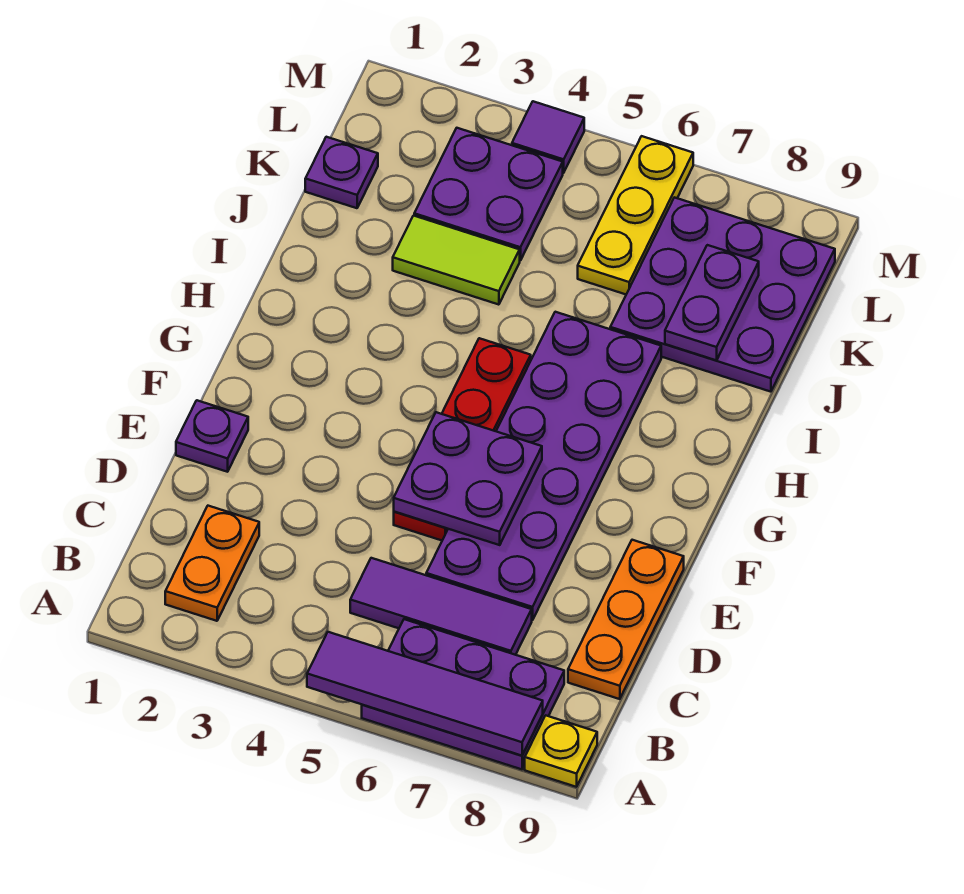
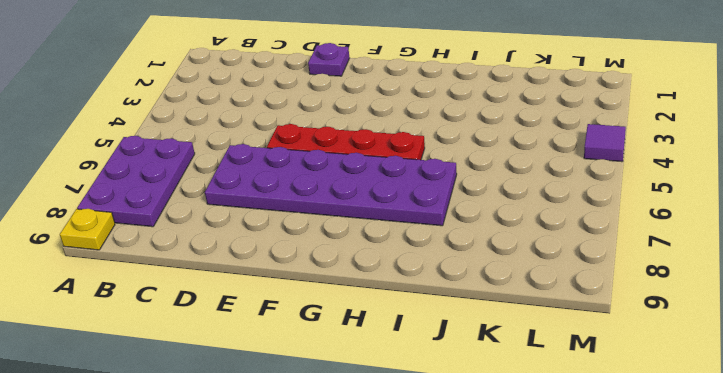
none -> orange plate B2:C2 level 1
none -> purple tile C5:C7 level 1
none -> orange plate C9:E9 level 1

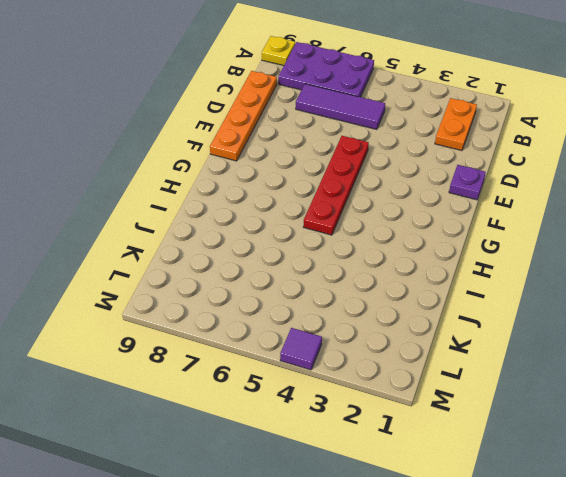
orange plate C9:F9 level 1 -> orange plate C9:E9 level 1
none -> purple plate D6:I7 level 1
none -> lime tile J3:J4 level 1
none -> purple plate J7:L9 level 1

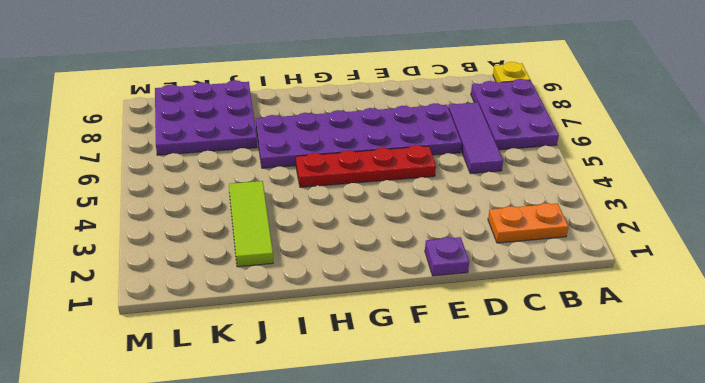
lime tile J2:J4 level 1 -> lime tile J3:J4 level 1
none -> orange plate C9:E9 level 1
none -> purple plate K1 level 1
none -> purple plate K3:L4 level 1

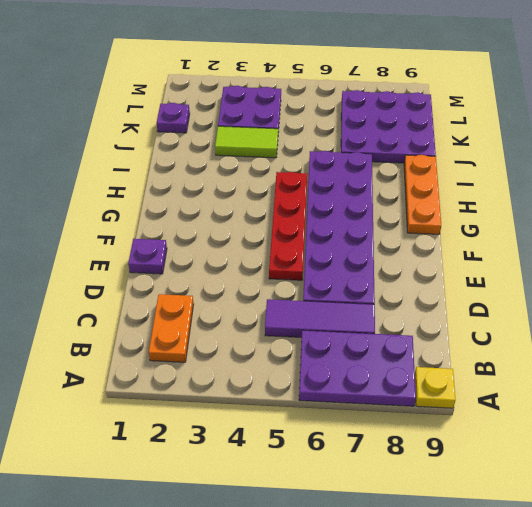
orange plate G9:I9 level 1 -> orange plate C9:E9 level 1
none -> yellow plate K6:M6 level 1
none -> purple tile M4 level 1
none -> purple tile A5:A8 level 2

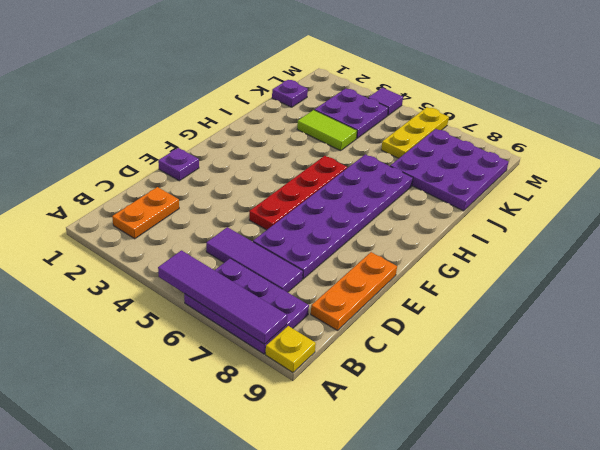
none -> purple plate E5:F6 level 2
none -> purple plate J8:K8 level 2

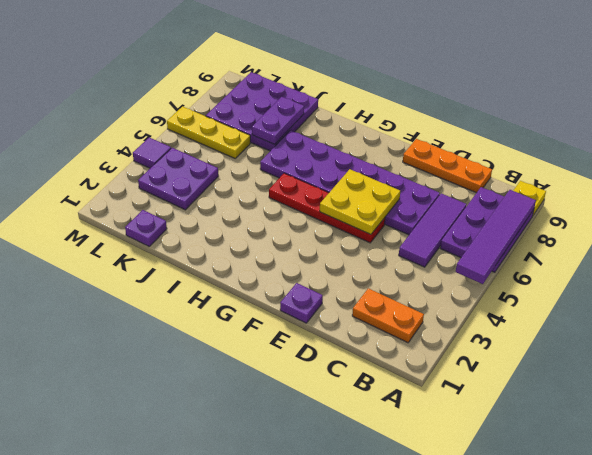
yellow plate E5:F6 level 2 -> purple plate E5:F6 level 2
purple plate J7:J8 level 2 -> purple plate J8:K8 level 2
none -> lime tile J3:J4 level 1

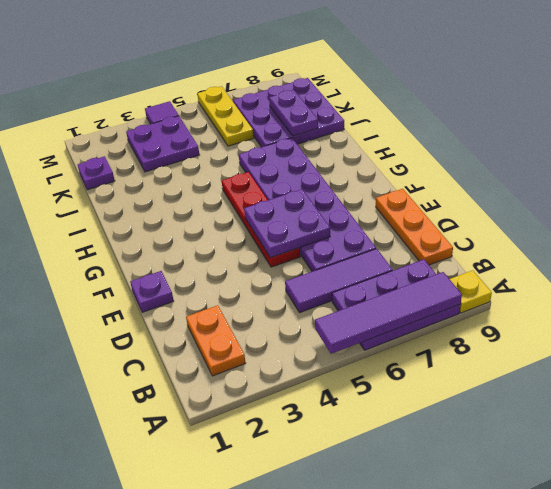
none -> lime tile J3:J4 level 1

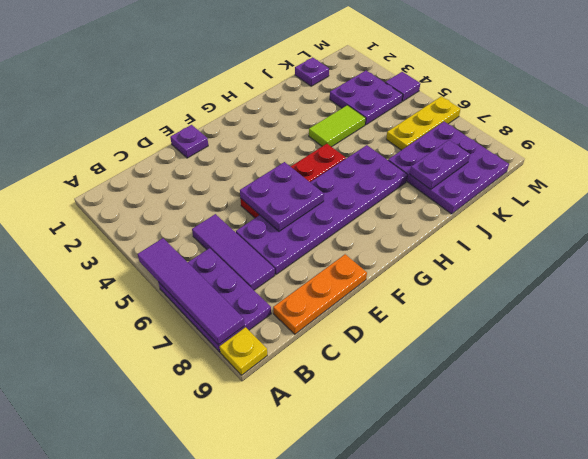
lime tile I4:J4 level 1 -> lime tile J3:J4 level 1
none -> orange plate B2:C2 level 1

